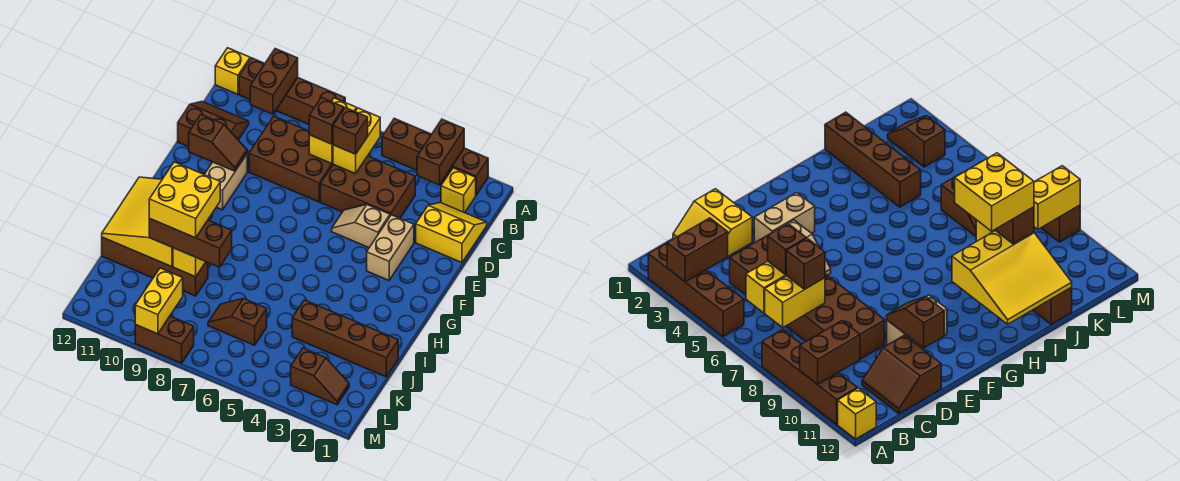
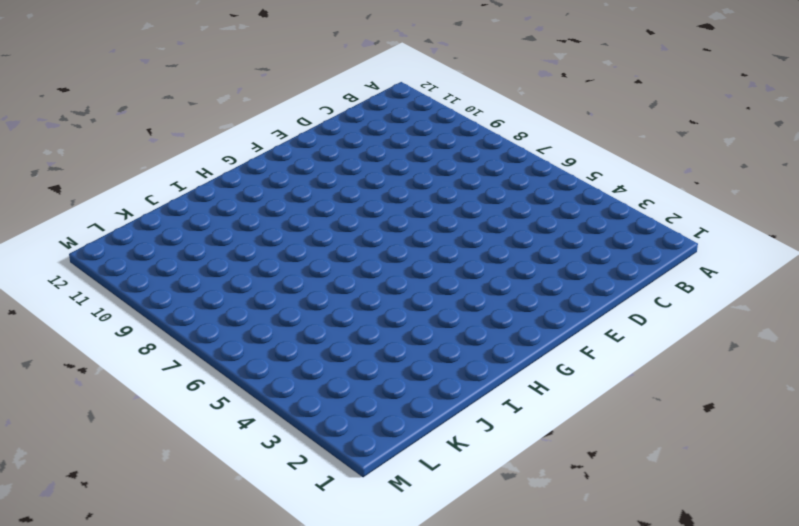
none -> brown brick A2:A5 level 1
none -> brown brick A8:A11 level 1
none -> yellow brick A12 level 1

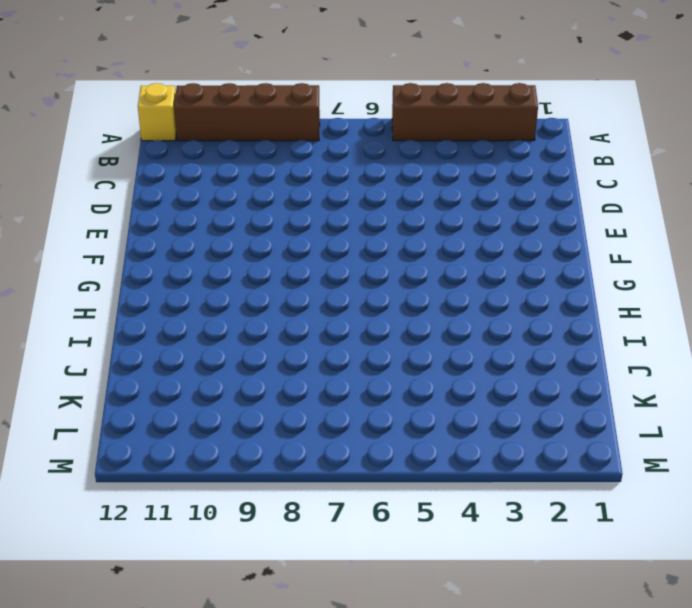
none -> yellow brick B2 level 1
none -> yellow slope C1:D2 level 1 top D
none -> brown brick C4:D6 level 1

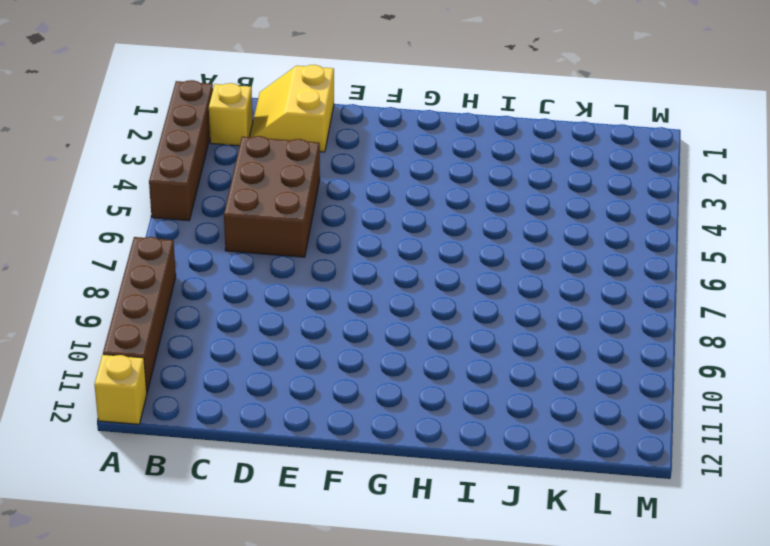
none -> brown brick C7:D9 level 1
none -> brown slope C11:D12 level 1 top D
none -> tan brick E3:F3 level 1

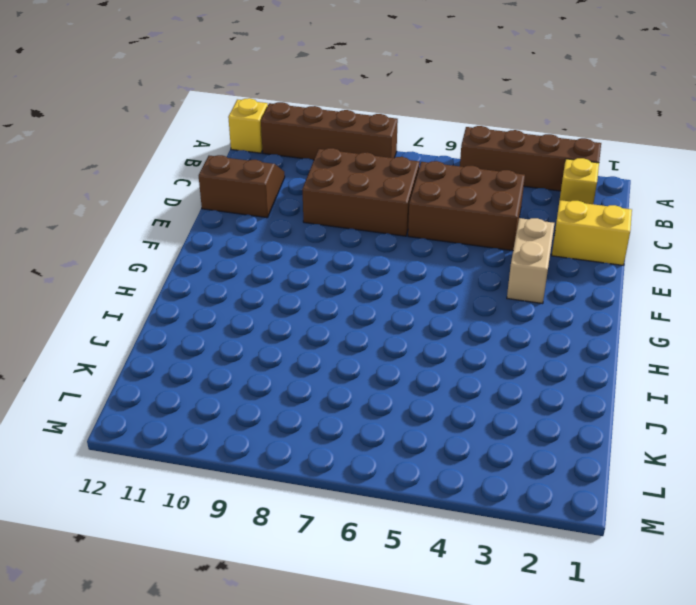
none -> tan slope E4:E5 level 1 top 4
none -> tan brick E10:F10 level 1
none -> brown brick J1:J4 level 1

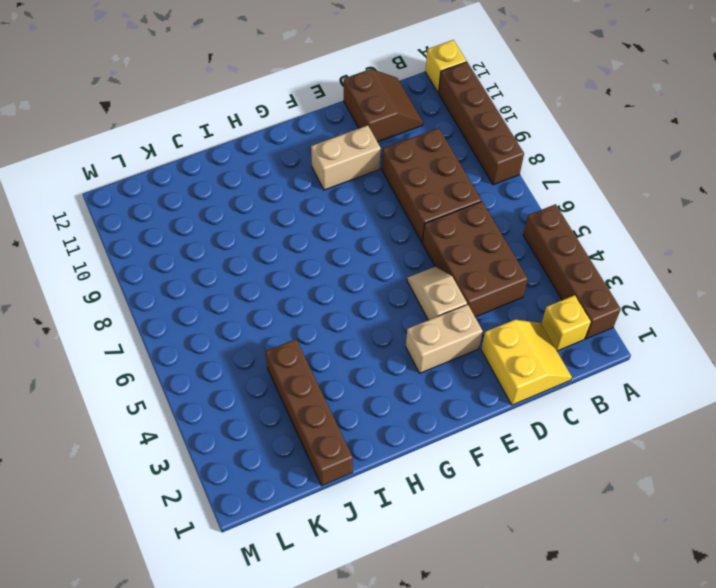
none -> brown brick J9:J12 level 1
none -> brown slope K6:K7 level 1 top 6
none -> brown slope L2:L3 level 1 top 3

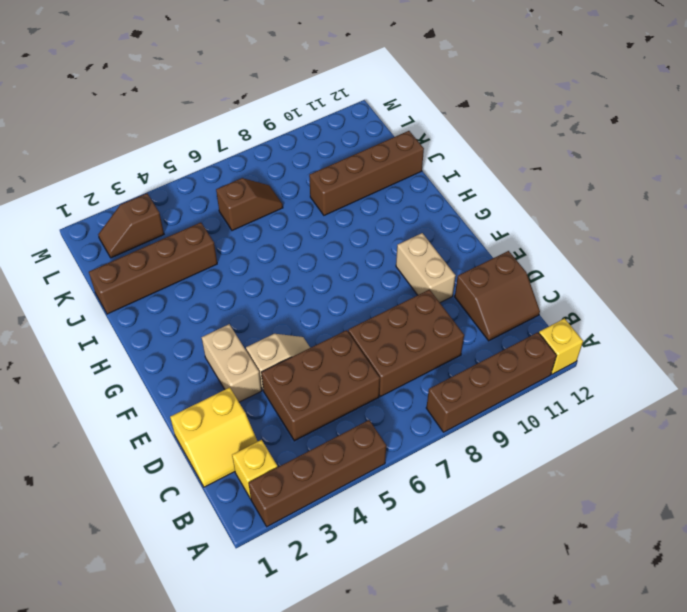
none -> brown brick M8:M9 level 1
none -> brown brick A3:B3 level 2
none -> brown brick A10:B10 level 2

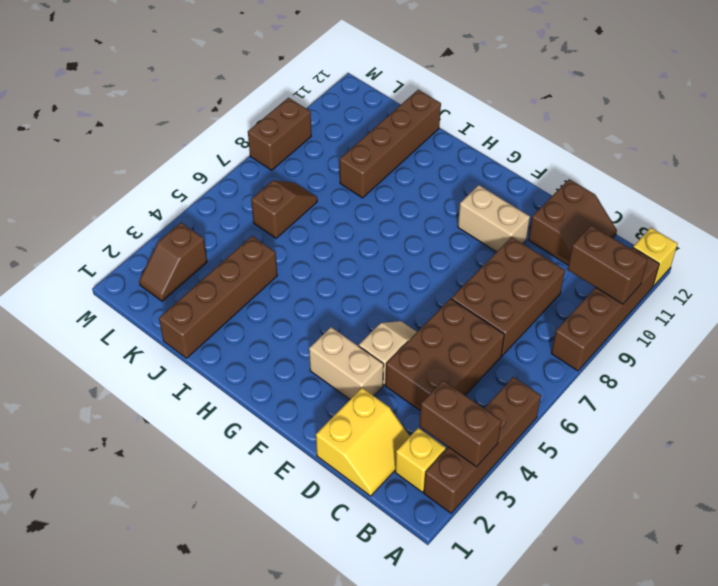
none -> yellow brick B6:C6 level 2
none -> yellow brick B7:C7 level 2
none -> brown slope E10:E11 level 2 top 11

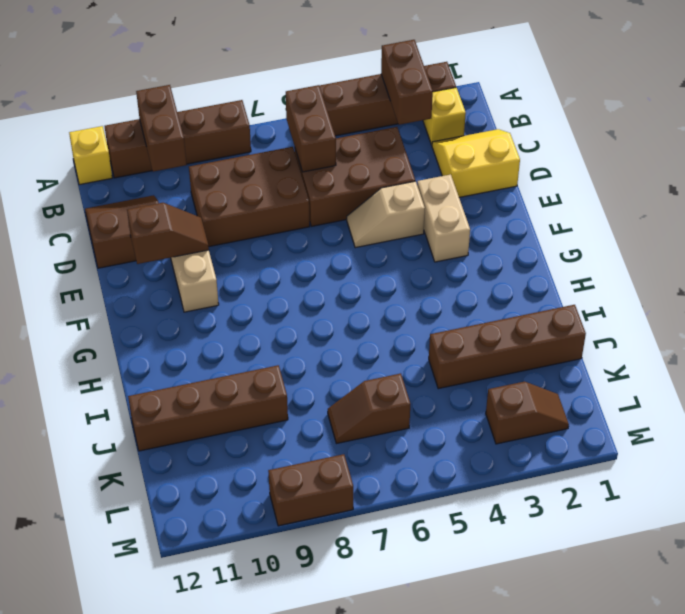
brown brick B6:C6 level 2 -> yellow brick B6:C6 level 2
none -> yellow brick B7:C7 level 2
none -> yellow slope H10:J12 level 2 top 10
none -> yellow brick J9 level 2

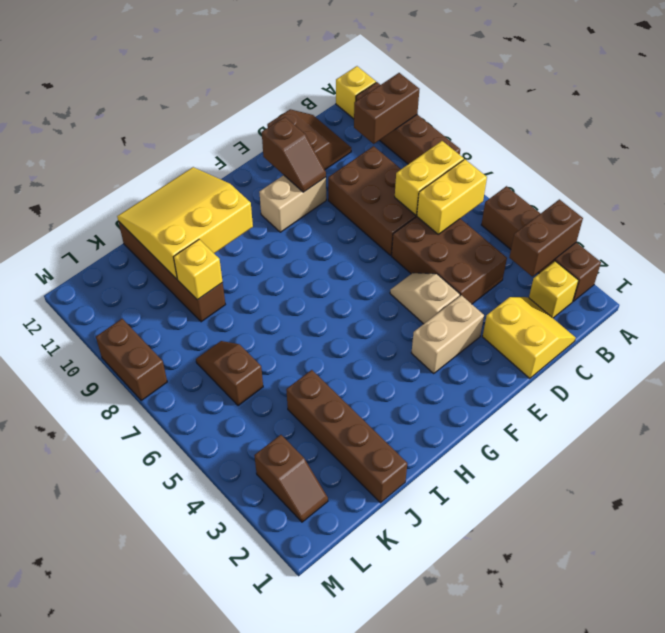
none -> yellow brick L9:M9 level 2
none -> brown brick C6 level 3
none -> brown brick C7 level 3

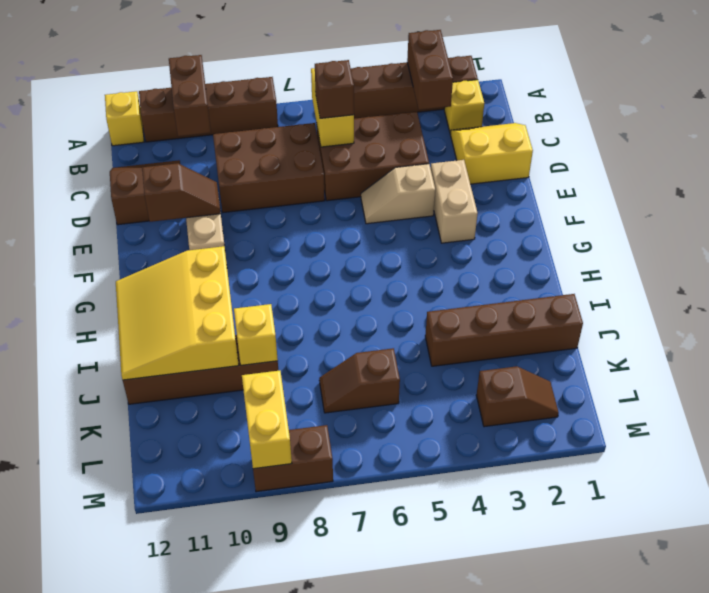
none -> yellow brick B7:C7 level 2
none -> brown brick C7 level 3
none -> brown brick J8:J10 level 3

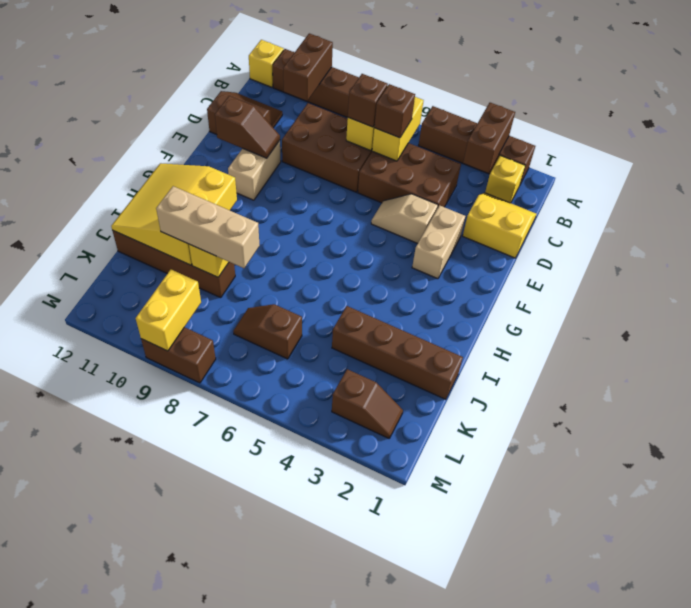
tan brick J8:J10 level 3 -> brown brick J8:J10 level 3
none -> yellow brick I9:J10 level 4

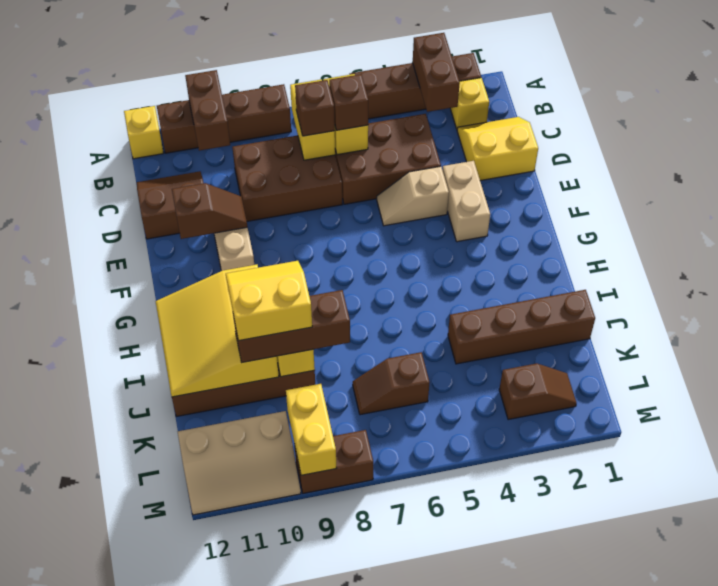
yellow slope I9:J10 level 4 top J -> yellow brick I9:J10 level 4
tan slope L10:M12 level 1 top L -> none

